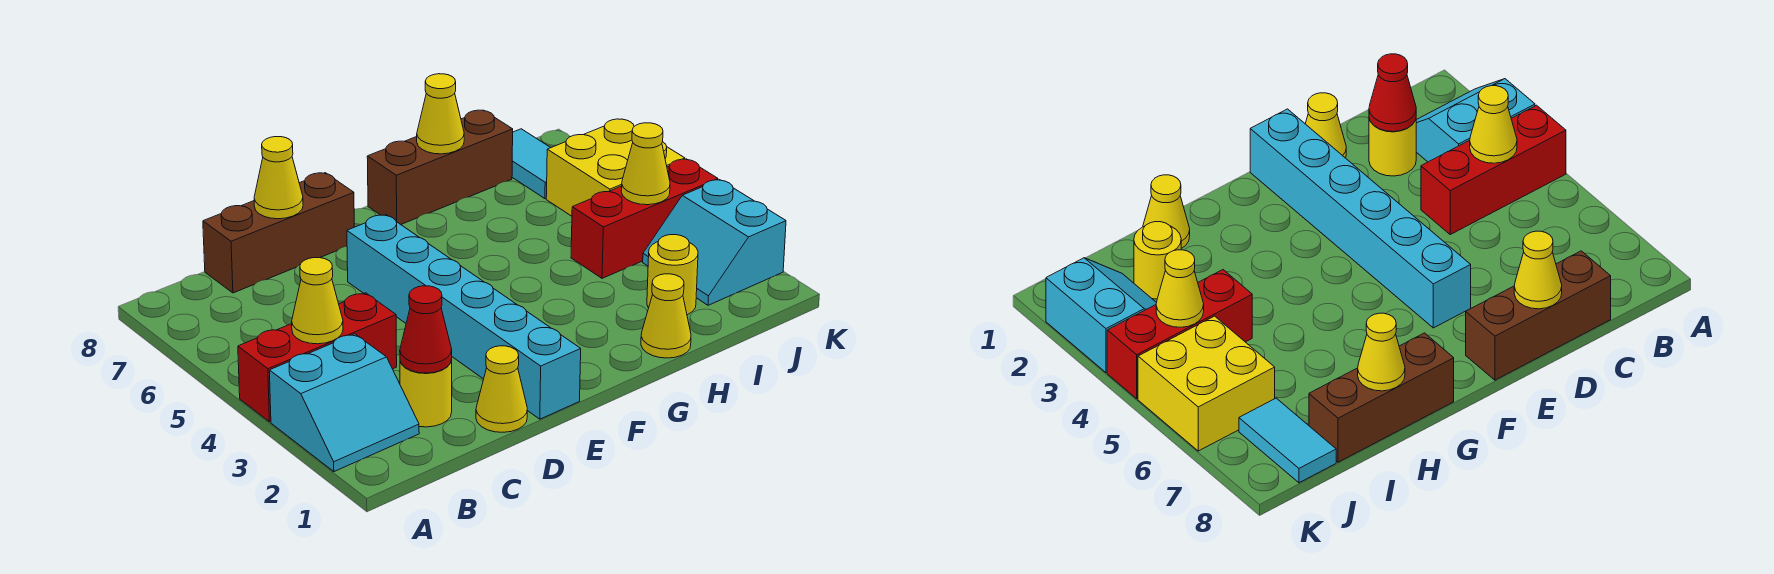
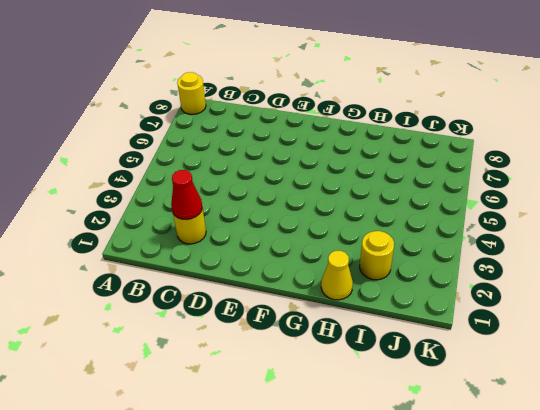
yellow round brick A8 level 1 -> none
none -> cyan slope A2:B3 level 1 top 3
none -> red brick A4:C4 level 1
none -> brown brick C8:E8 level 1

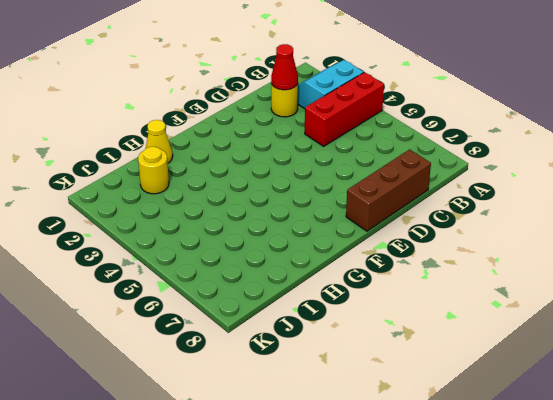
none -> yellow cone D1 level 1
none -> cyan brick E1:E6 level 1
none -> brown brick G8:I8 level 1

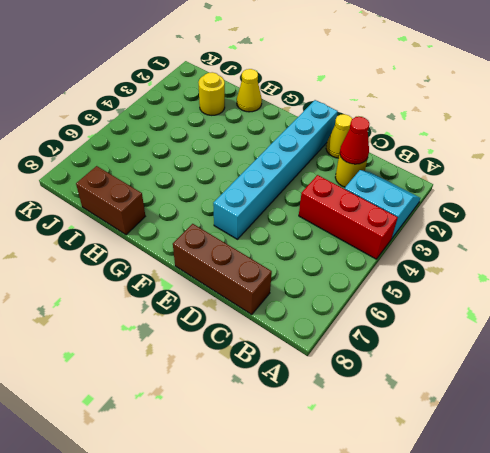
brown brick H8:I8 level 1 -> brown brick G8:I8 level 1
none -> red brick I4:K4 level 1
none -> cyan slope J2:K3 level 1 top K
none -> yellow brick J5:K6 level 1

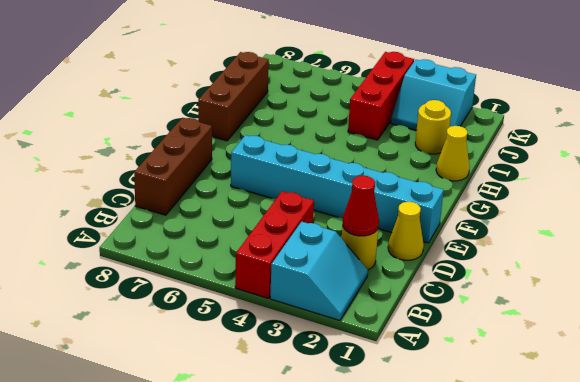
none -> yellow brick J5:K6 level 1
none -> cyan tile J7:J8 level 1
none -> yellow cone B4 level 2

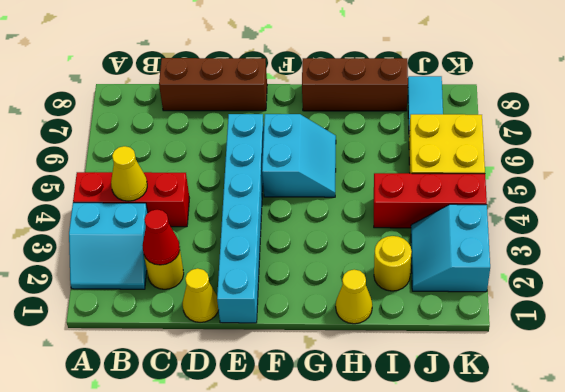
cyan slope F5:G6 level 1 top F -> none
none -> yellow cone D8 level 2
none -> yellow cone H8 level 2
none -> yellow cone J4 level 2

